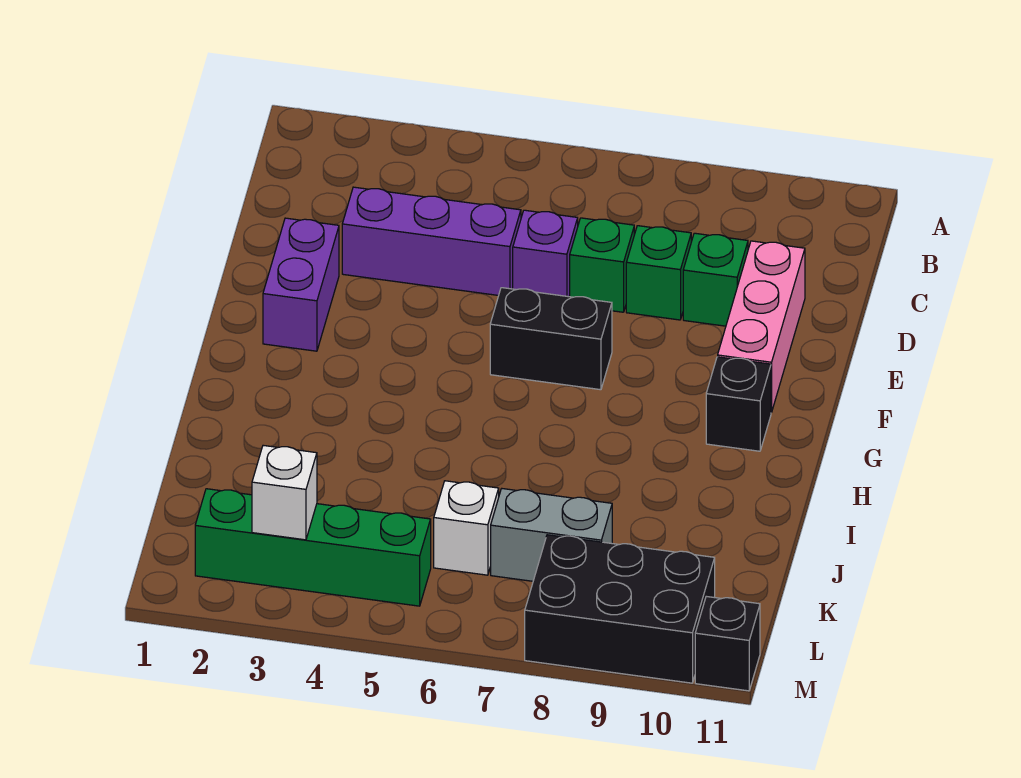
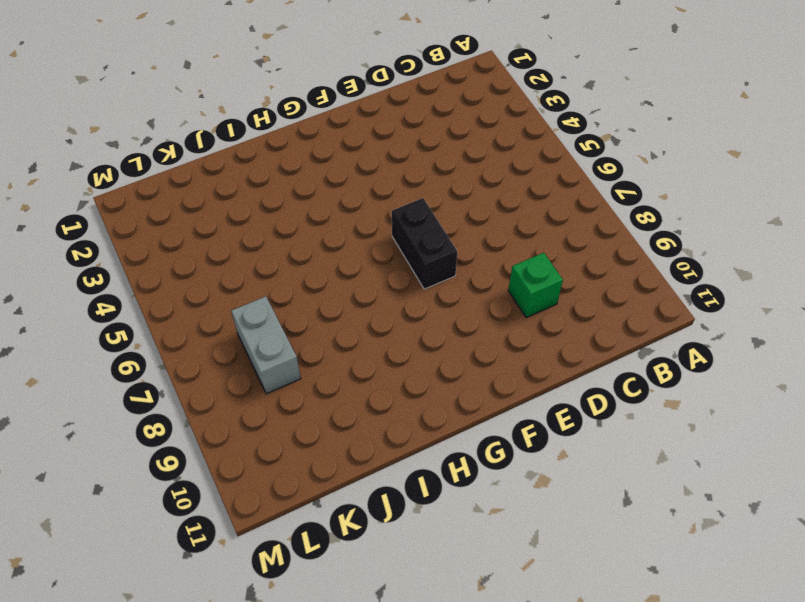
none -> purple brick D3:D5 level 1
none -> purple brick D6 level 1
none -> green brick D7 level 1

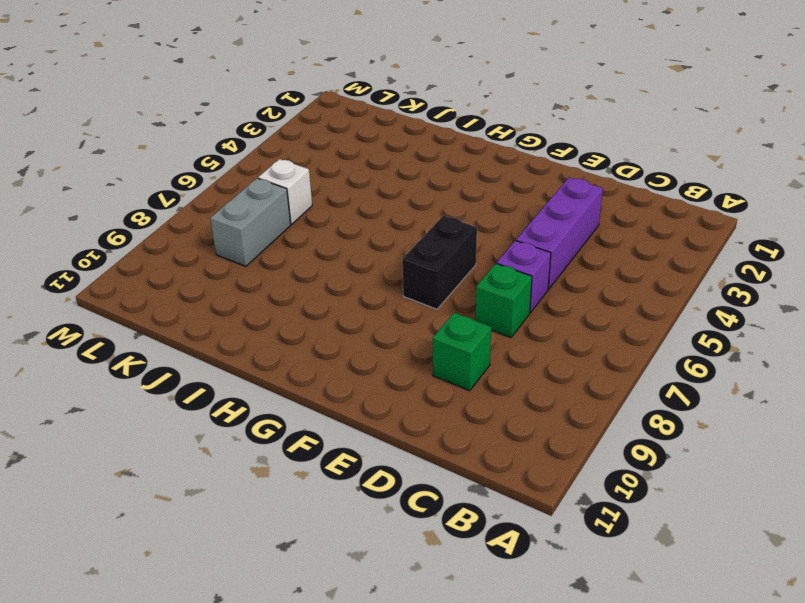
none -> green brick D8 level 1
none -> pink brick D10:F10 level 1
none -> purple brick E2:F2 level 1

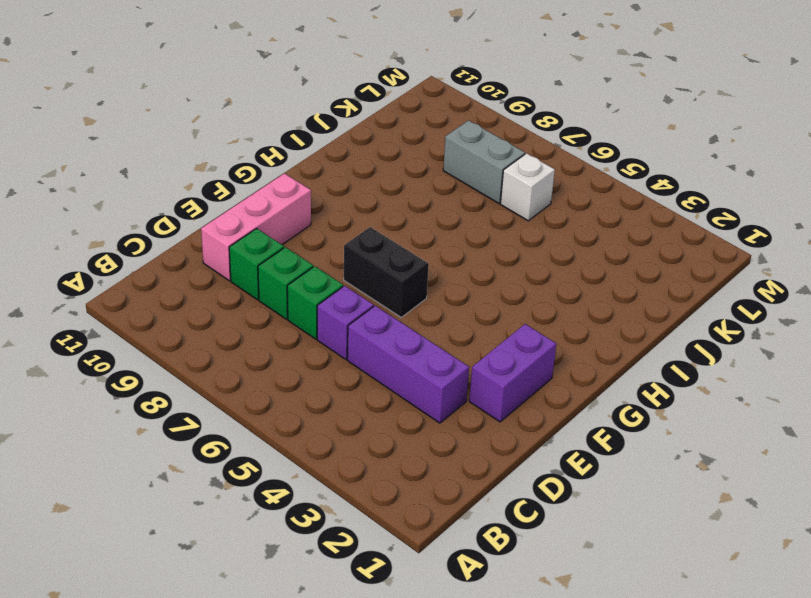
none -> black brick G10 level 1
none -> green brick L2:L5 level 1
none -> black brick L8:M10 level 1

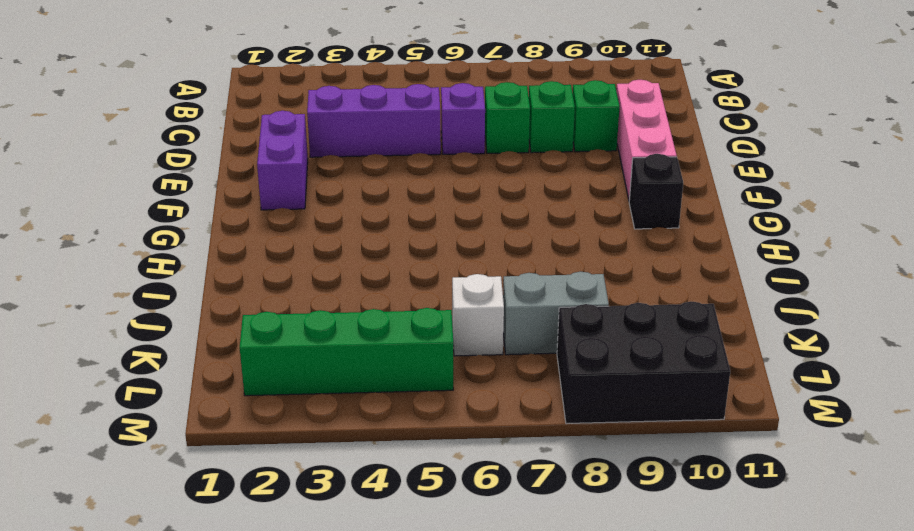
none -> black brick F6:F7 level 1
none -> black brick M11 level 1
none -> white brick L3 level 2

